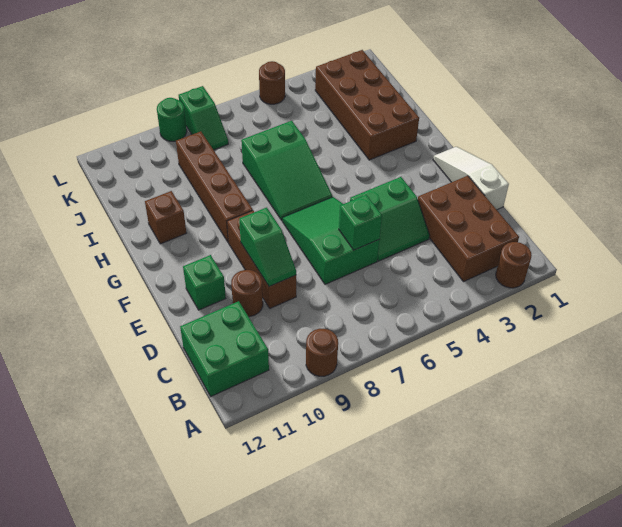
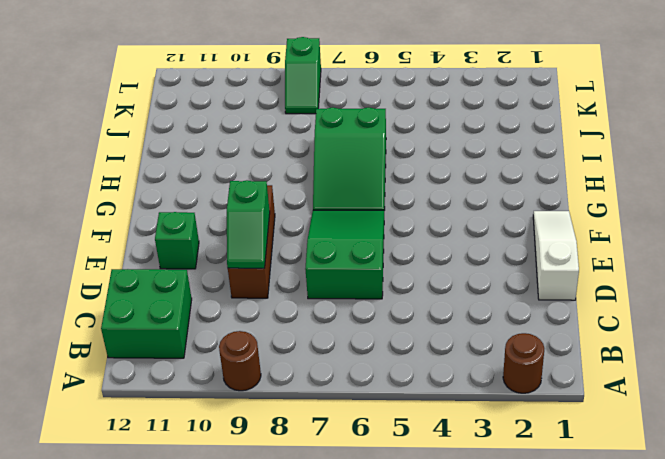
none -> brown brick B2:D3 level 1
none -> green slope D4:E5 level 1 top E
none -> brown round brick D10 level 1

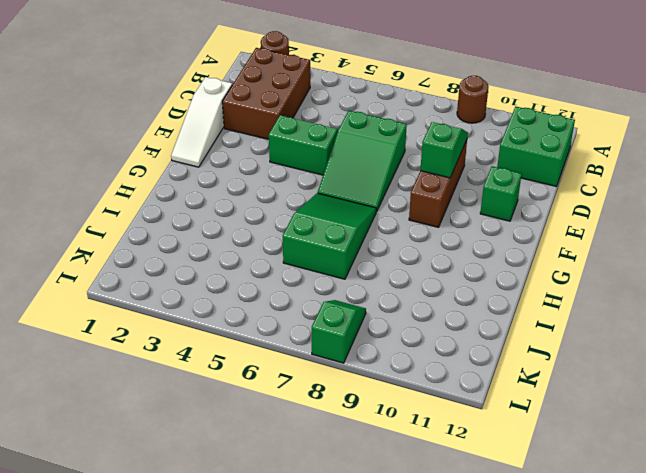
none -> brown round brick D10 level 1
none -> brown brick G9:J9 level 1
none -> brown brick H2:K3 level 1

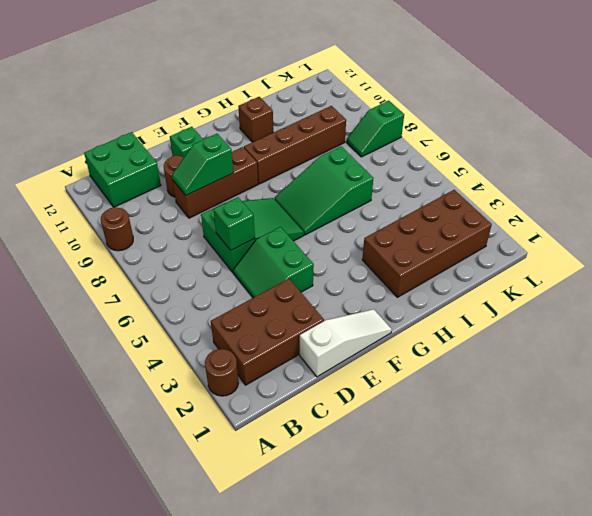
none -> brown round brick L5 level 1
none -> green round brick L9 level 1

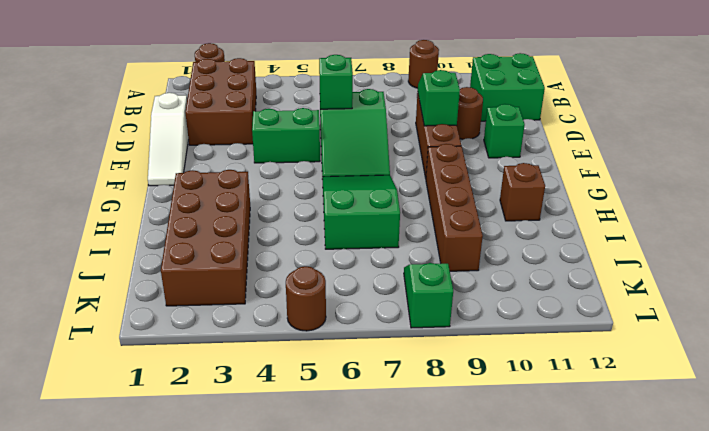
none -> green round brick L9 level 1

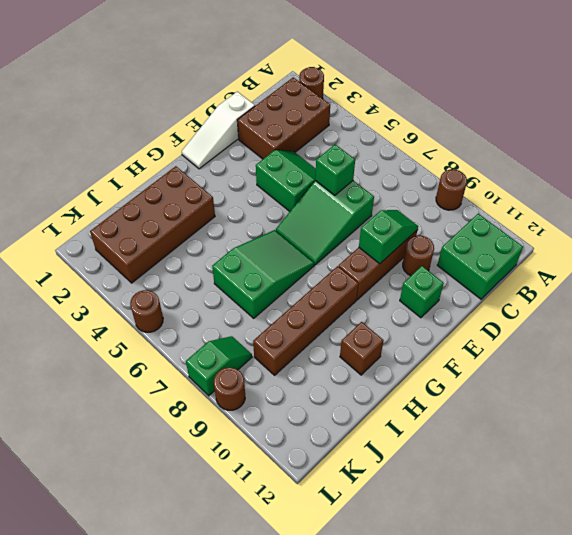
brown round brick L9 level 1 -> green round brick L9 level 1

